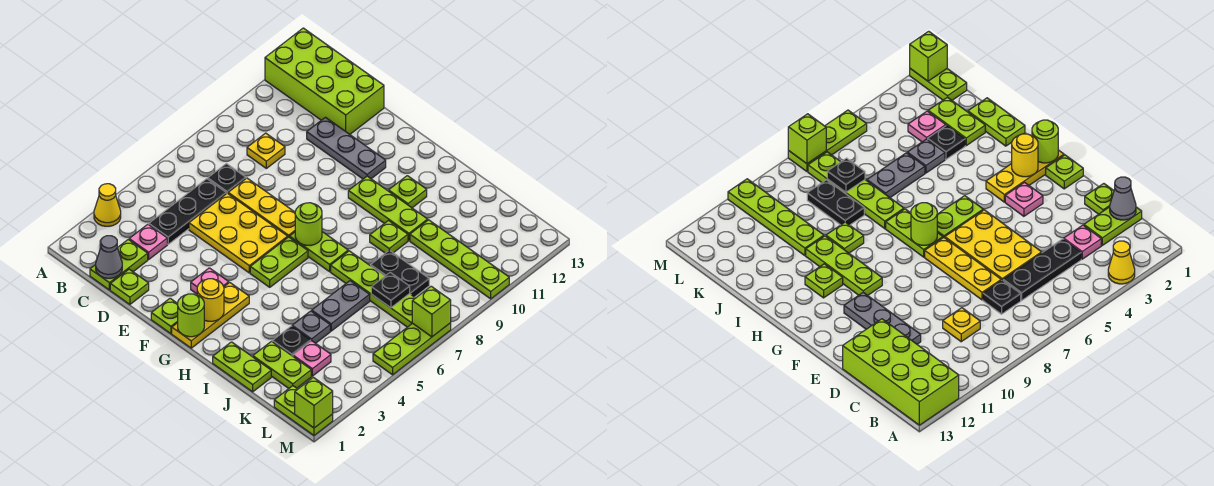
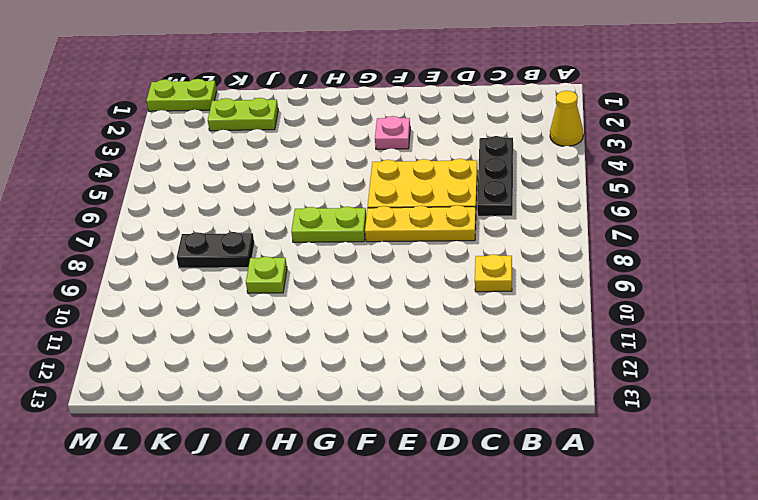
none -> lime brick A12:D13 level 1
none -> lime plate C1:C2 level 1
none -> pink plate C3 level 1
none -> black plate C7 level 1

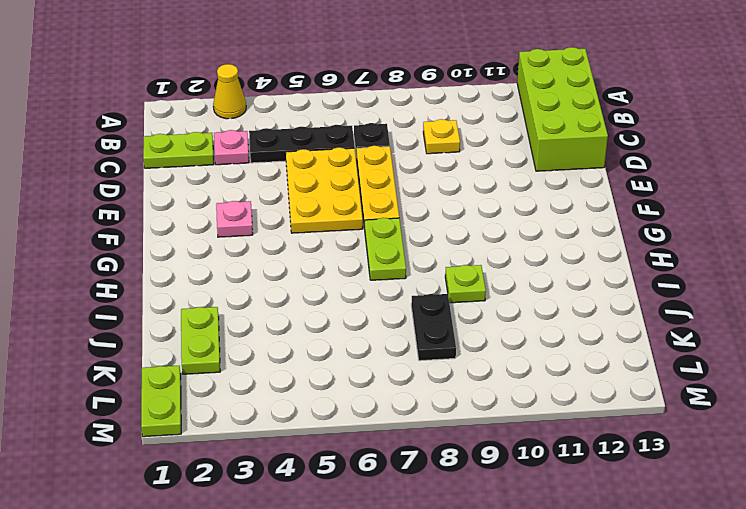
none -> lime plate D1 level 1
none -> grey plate D11:F11 level 1
none -> lime plate F1 level 1
none -> yellow plate G1:G3 level 1

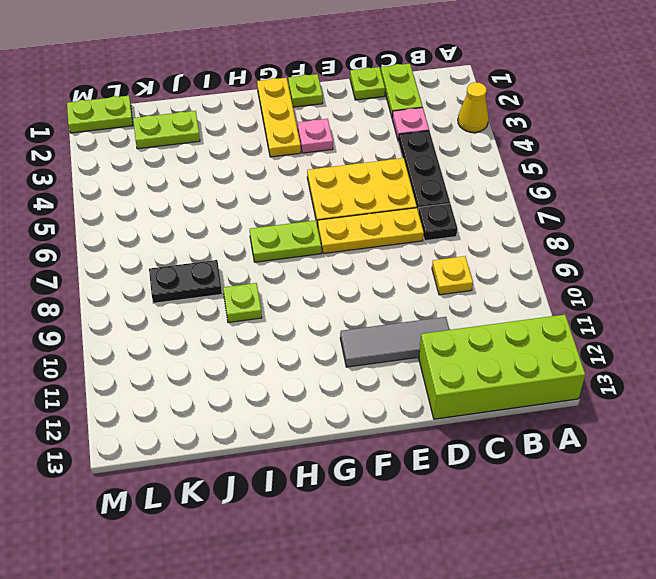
grey tile D11:F11 level 1 -> grey plate D11:F11 level 1
none -> lime plate G5:G6 level 1
none -> lime plate G10:I10 level 1
none -> lime plate H11 level 1
none -> lime plate I1:J1 level 1

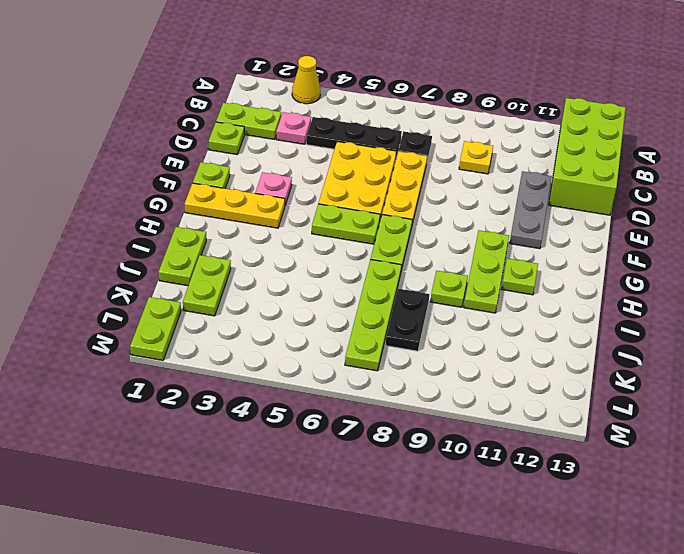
none -> black plate J3 level 1
none -> grey plate J4 level 1
none -> grey plate J5:J6 level 1
none -> lime plate J10:M10 level 1

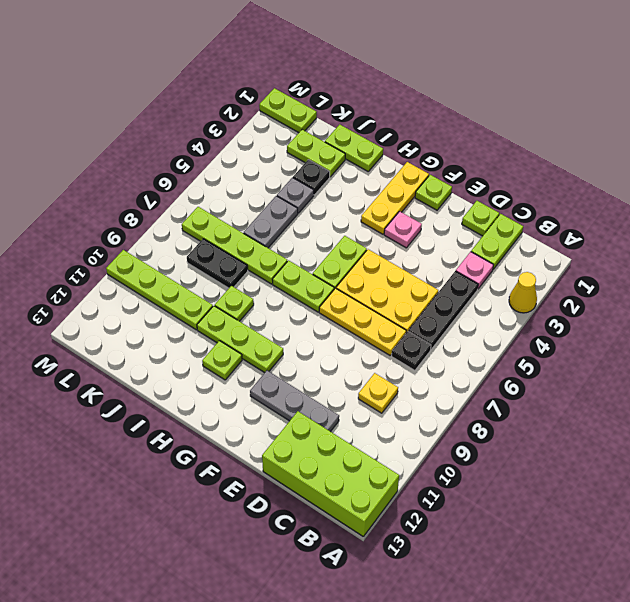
none -> pink plate K3 level 1
none -> lime plate M5:M7 level 1
none -> grey cone C1 level 2
none -> lime round brick G1 level 2

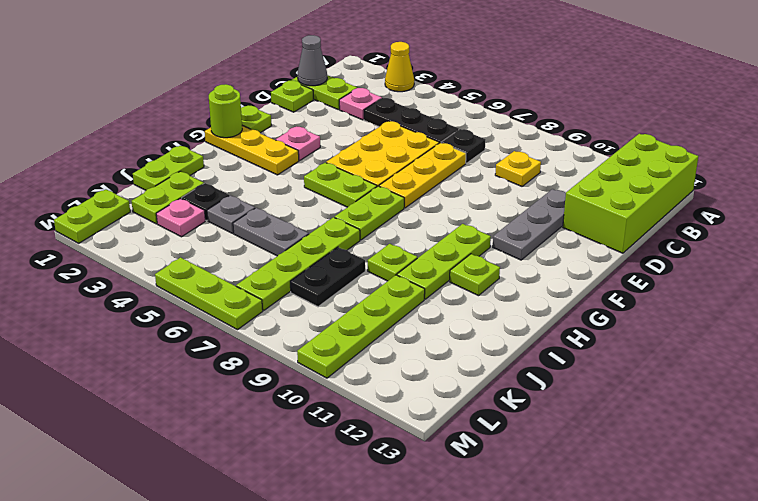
none -> yellow round brick G2 level 2
none -> lime round brick G7 level 2
none -> black plate K7 level 2
none -> lime brick M1 level 2

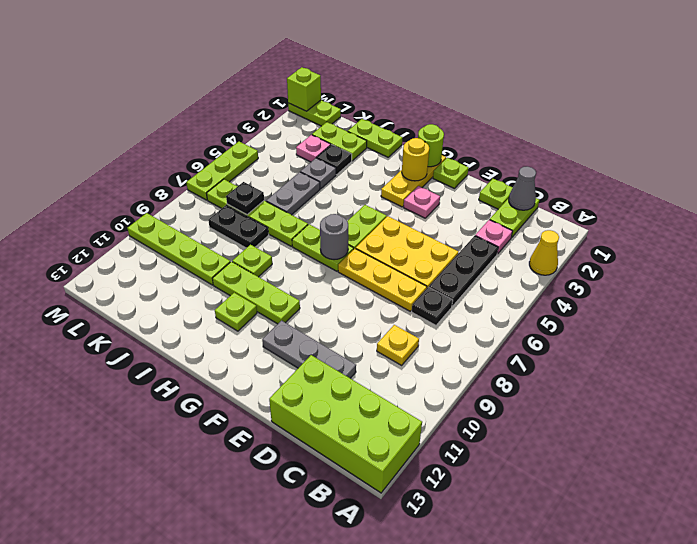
grey round brick G7 level 2 -> lime round brick G7 level 2
none -> lime brick M7 level 2

